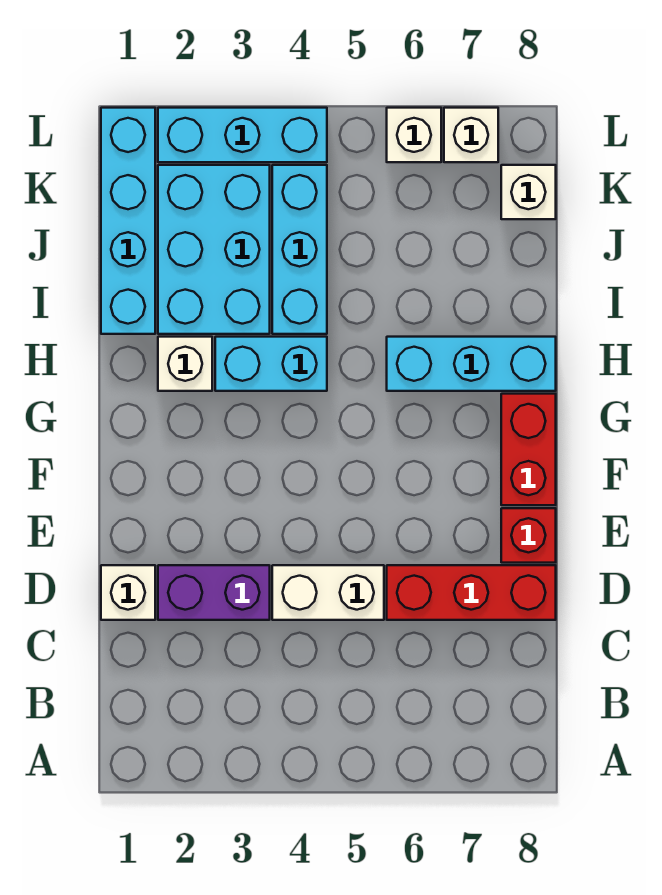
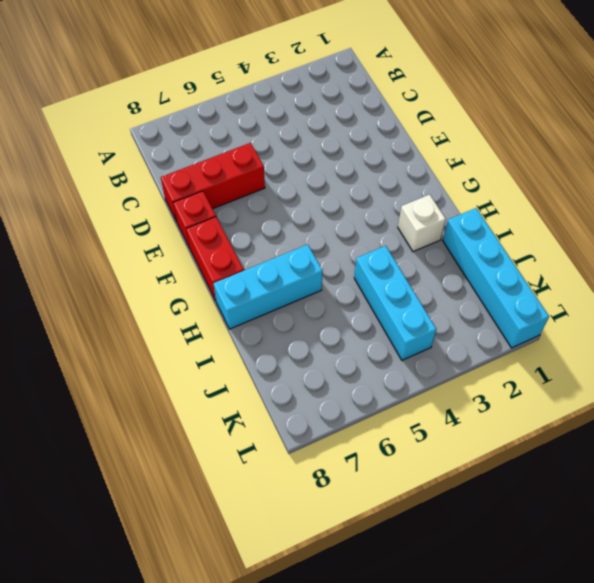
none -> white brick D1 level 1
none -> purple brick D2:D3 level 1
none -> white brick D4:D5 level 1

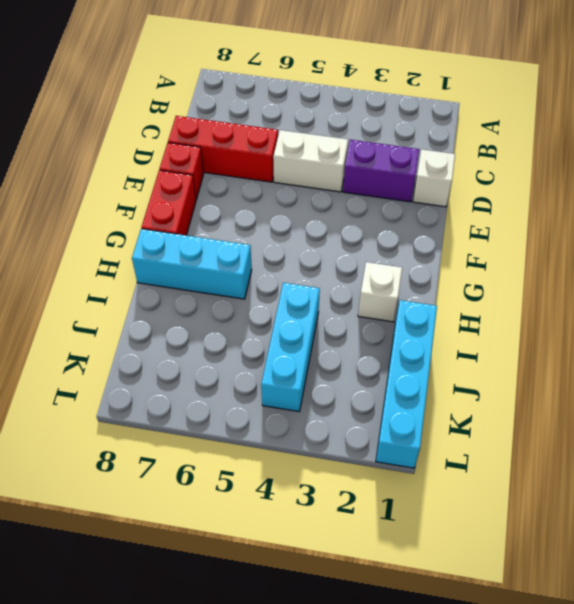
none -> cyan brick H3:H4 level 1
none -> cyan brick I2:K3 level 1
none -> white brick K8 level 1

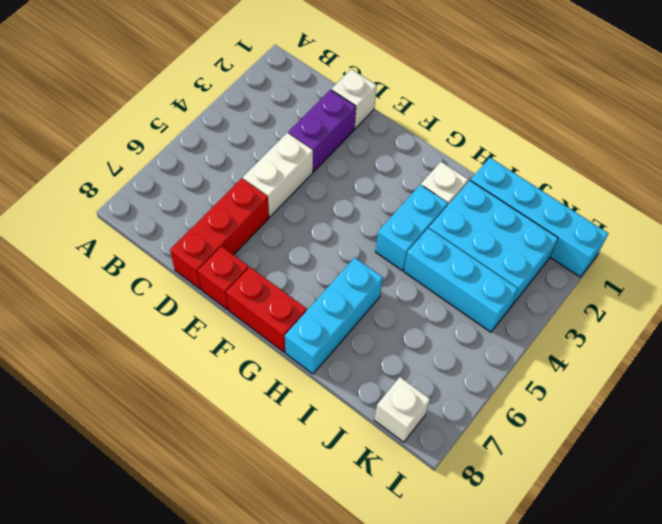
none -> cyan brick L2:L4 level 1
none -> white brick L6 level 1
none -> white brick L7 level 1

